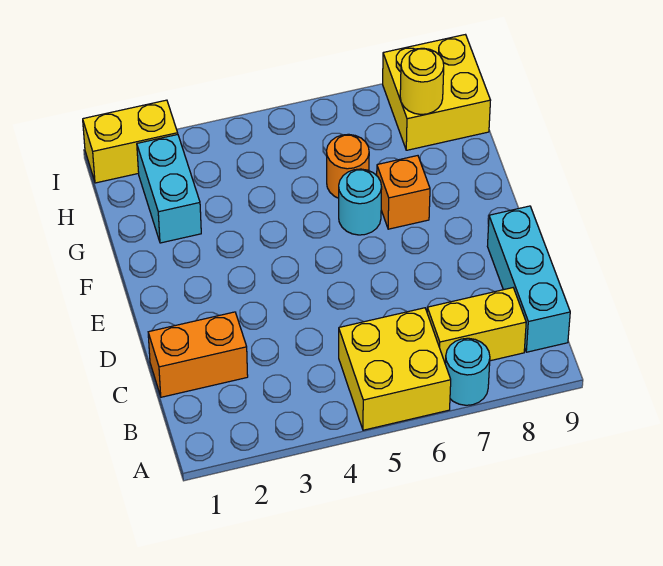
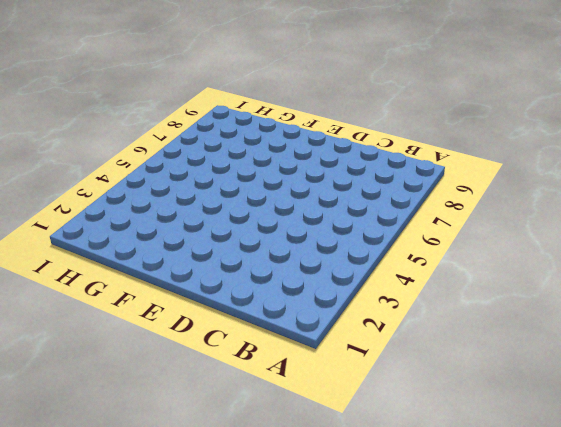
none -> yellow brick A5:B6 level 1
none -> cyan round brick A7 level 1
none -> yellow brick B7:B8 level 1

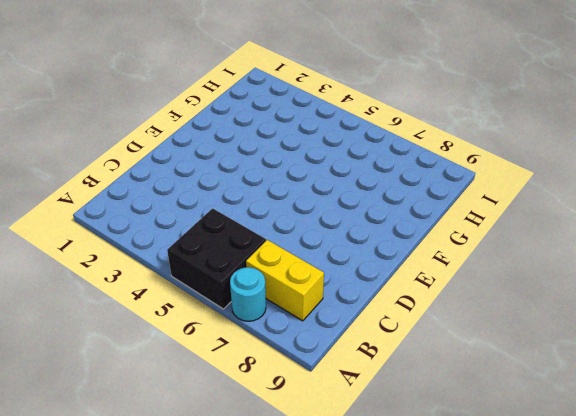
black brick A5:B6 level 1 -> yellow brick A5:B6 level 1
none -> cyan brick B9:D9 level 1
none -> orange brick C1:C2 level 1
none -> cyan round brick F6 level 1

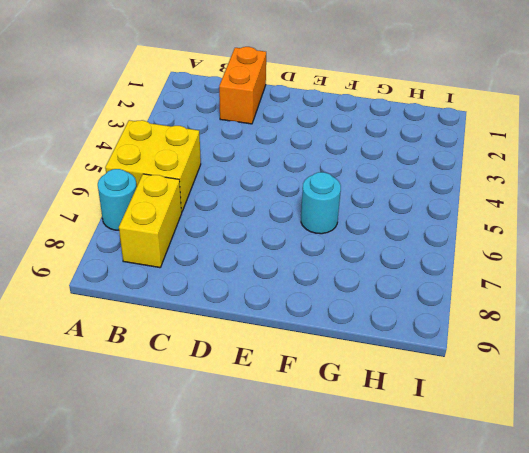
none -> cyan brick B9:D9 level 1
none -> orange brick F7 level 1
none -> cyan brick G2:H2 level 1

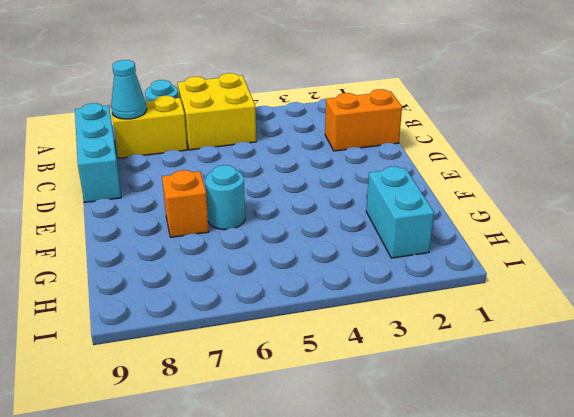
cyan cone B8 level 2 -> none
none -> orange round brick G6 level 1
none -> yellow brick H8:I9 level 1
none -> yellow brick I1:I2 level 1

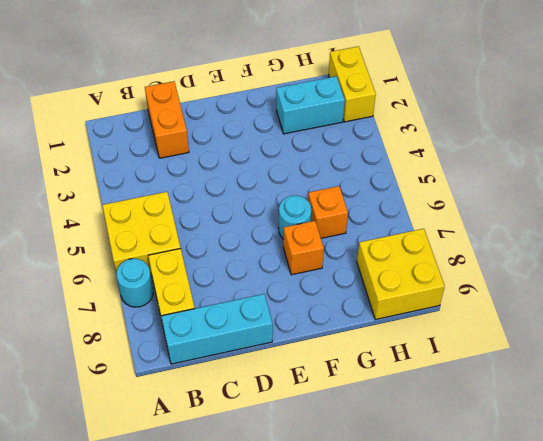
orange brick G6 level 1 -> orange round brick G6 level 1
none -> yellow round brick H8 level 2

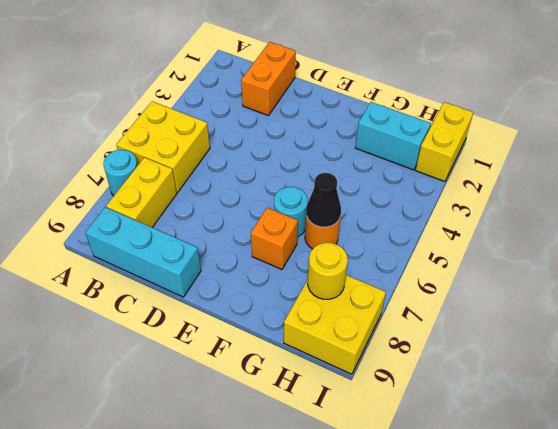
black cone G6 level 2 -> none

